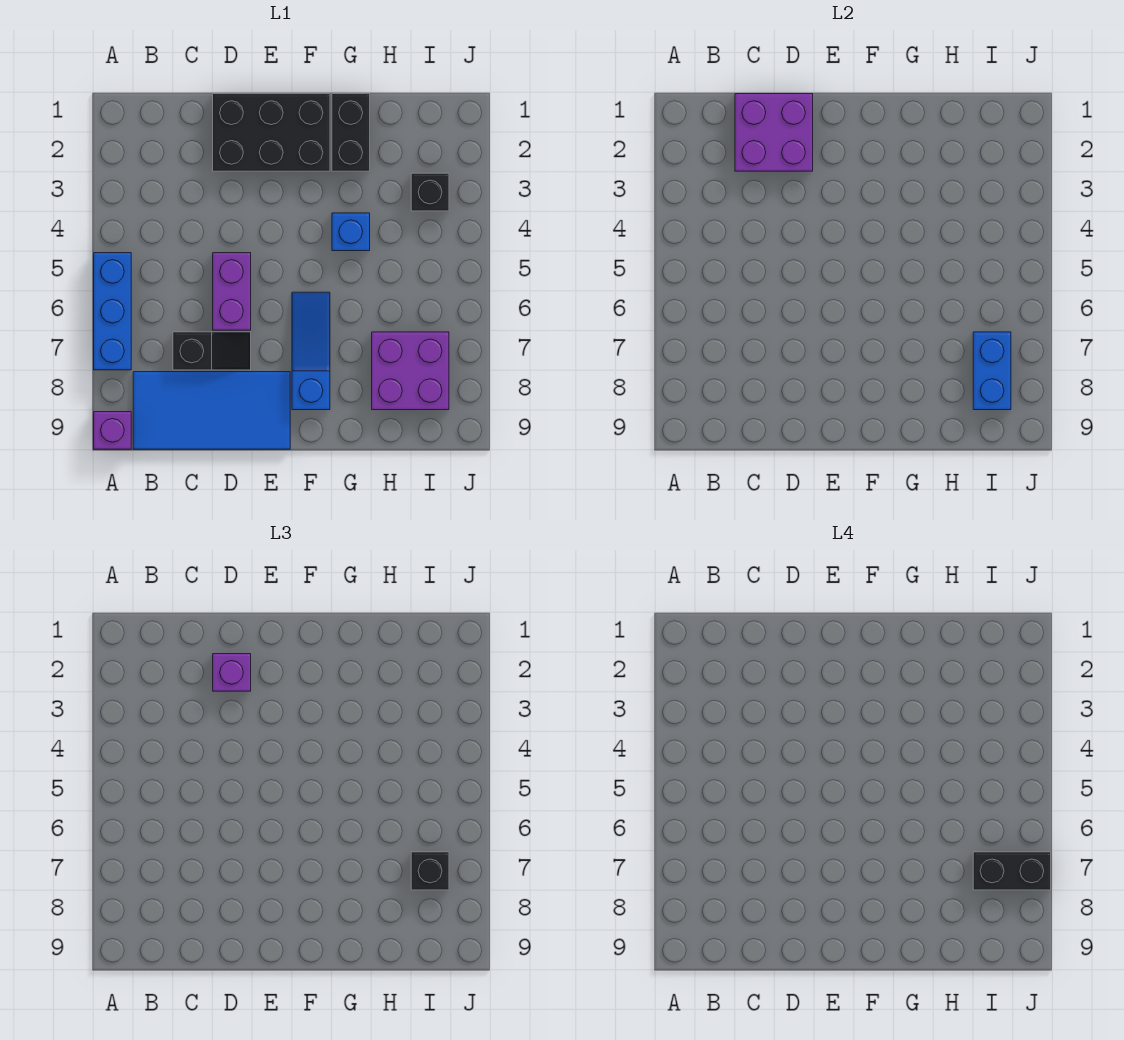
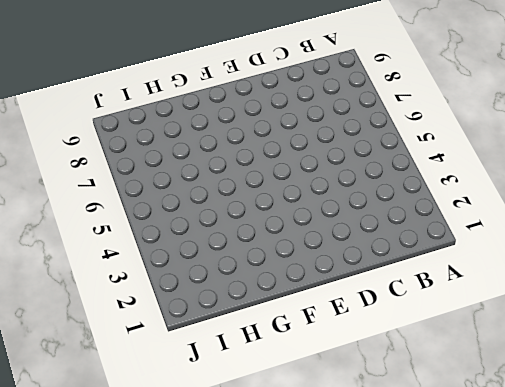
none -> blue brick A5:A7 level 1
none -> purple brick A9 level 1
none -> blue tile B8:E9 level 1

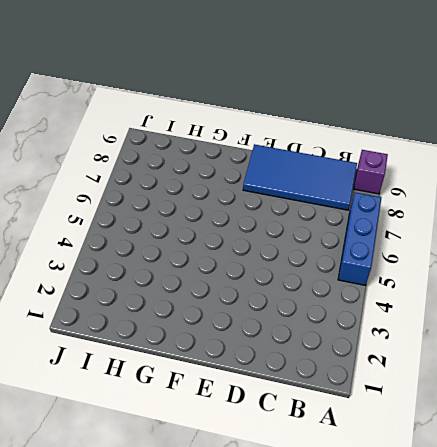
none -> black slope C7:D7 level 1 top C
none -> black brick D1:F2 level 1
none -> purple brick D5:D6 level 1

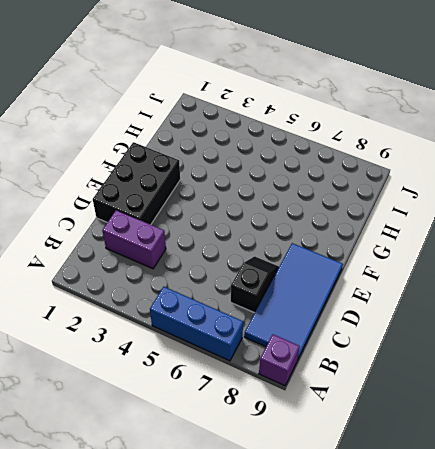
purple brick C2:C3 level 1 -> purple brick D5:D6 level 1
none -> blue slope F6:F8 level 1 top 8
none -> black brick G1:G2 level 1
none -> blue brick G4 level 1

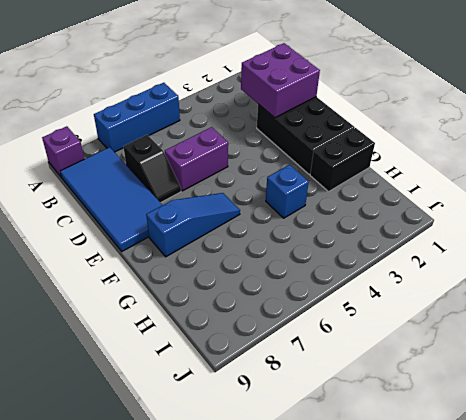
none -> purple brick H7:I8 level 1
none -> black brick I3 level 1
none -> blue brick I7:I8 level 2

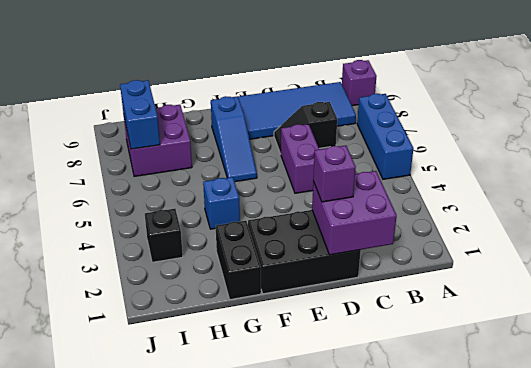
none -> black brick I7 level 3
none -> black brick I7:J7 level 4

